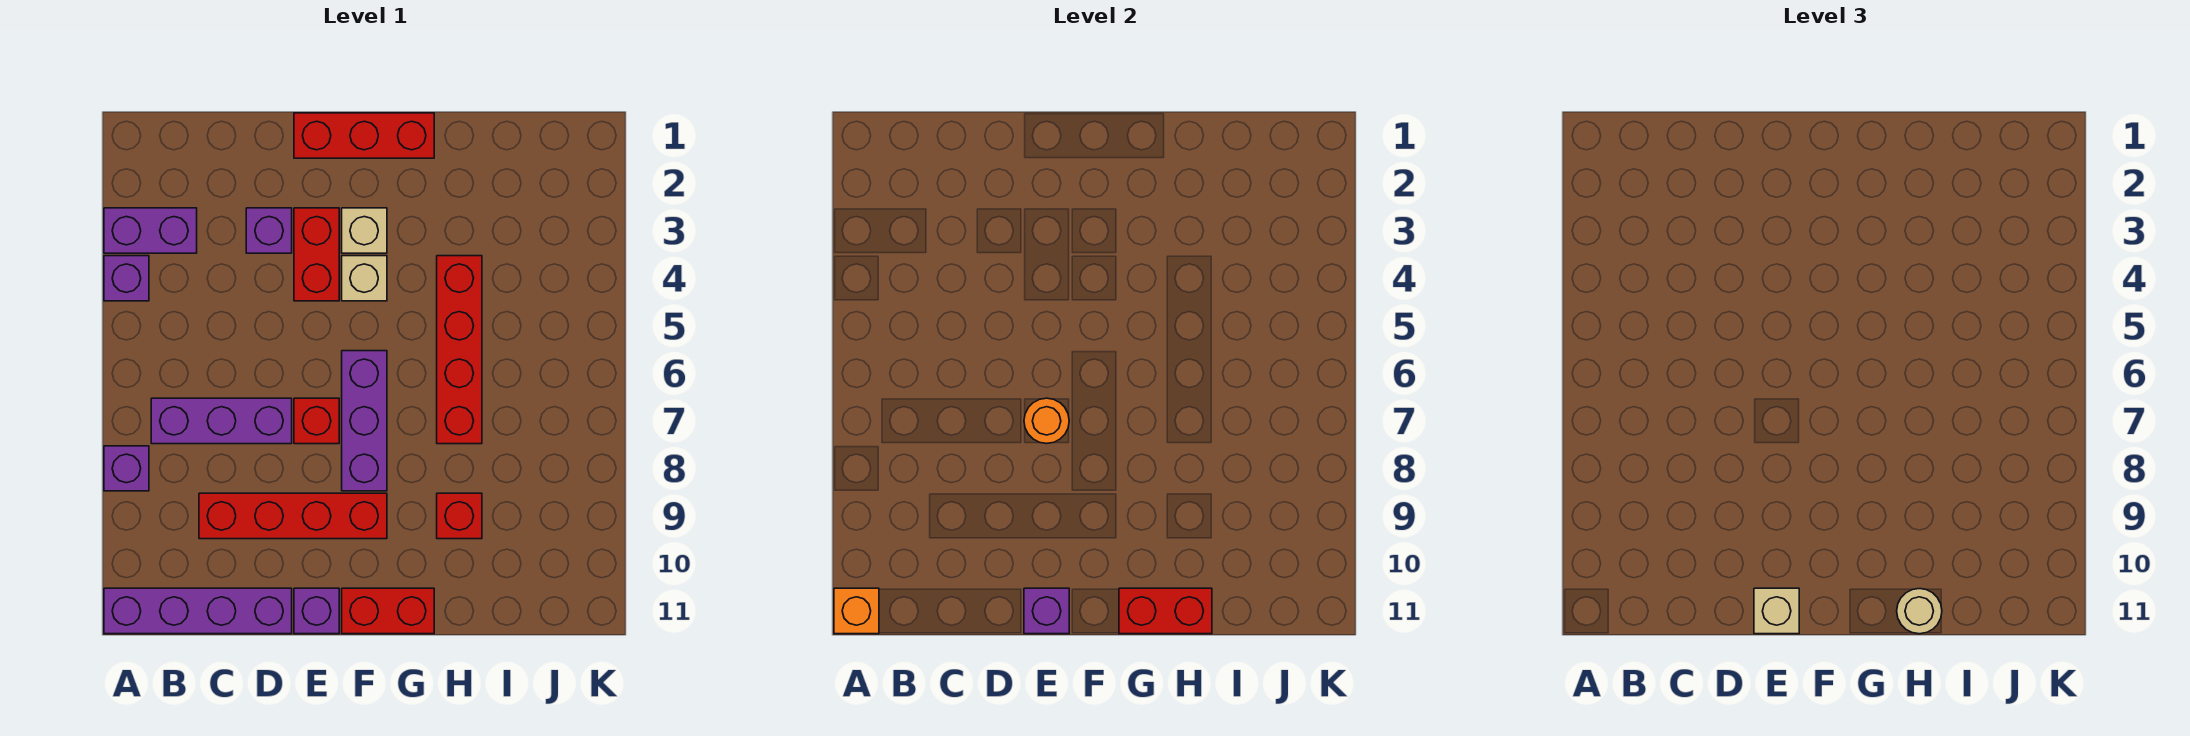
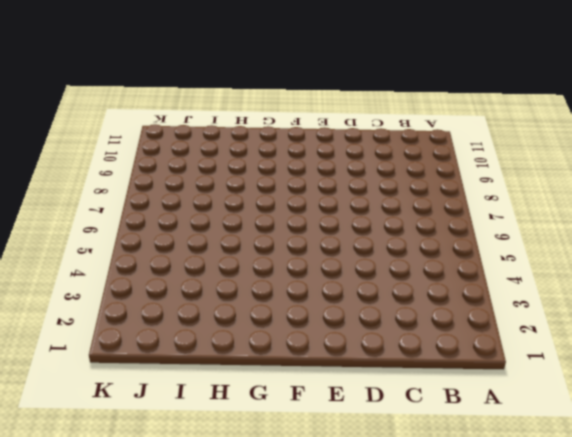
none -> purple brick A3:B3 level 1
none -> purple brick A4 level 1
none -> purple brick A8 level 1

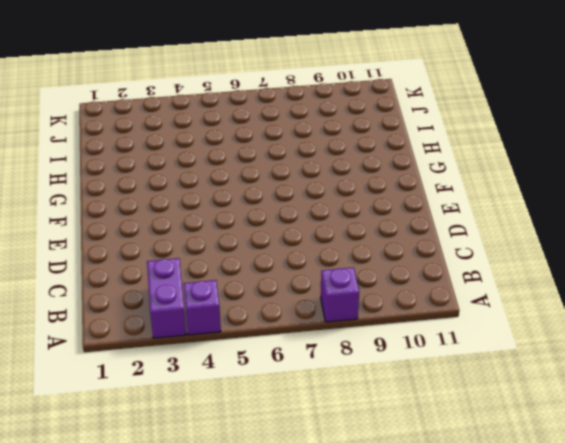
none -> purple brick A11:D11 level 1
none -> purple brick B7:D7 level 1
none -> red brick C9:F9 level 1

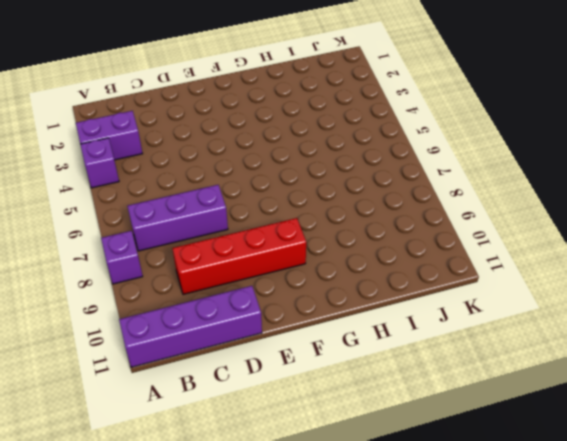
none -> purple brick D3 level 1
none -> red brick E1:G1 level 1
none -> red brick E3:E4 level 1

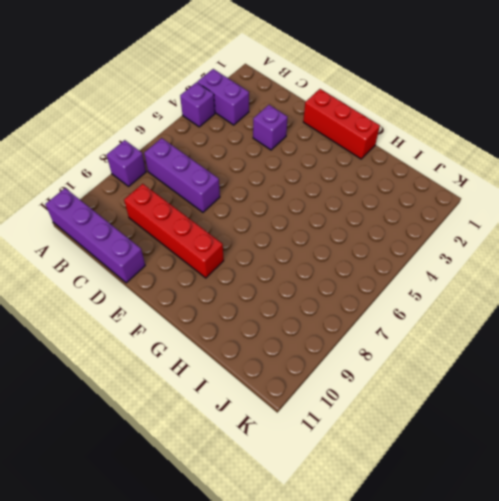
none -> red brick E3:E4 level 1
none -> red brick E7 level 1
none -> purple brick E11 level 1

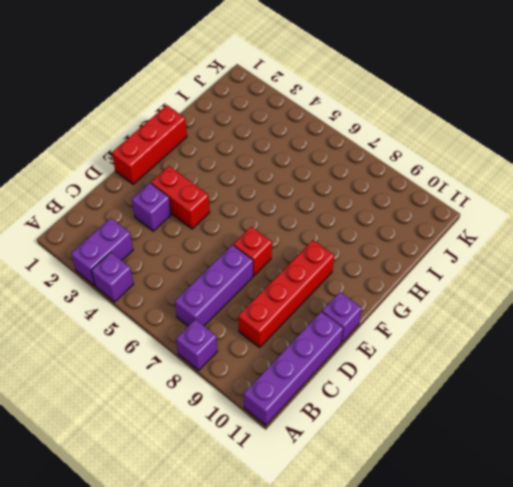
none -> tan brick F3 level 1
none -> tan brick F4 level 1
none -> purple brick F6:F8 level 1

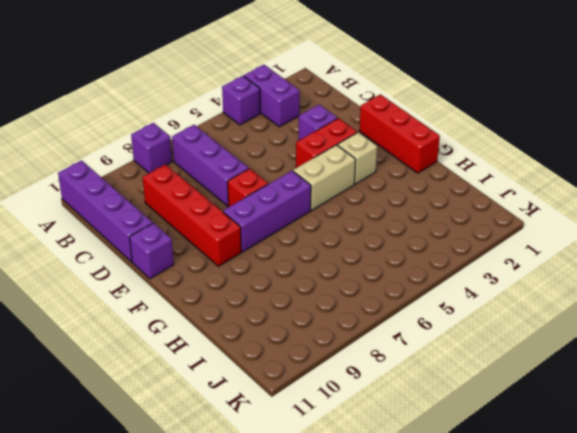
tan brick F4:F5 level 1 -> tan brick F4 level 1
none -> red brick F11:G11 level 1
none -> red brick H4:H7 level 1
none -> red brick H9 level 1

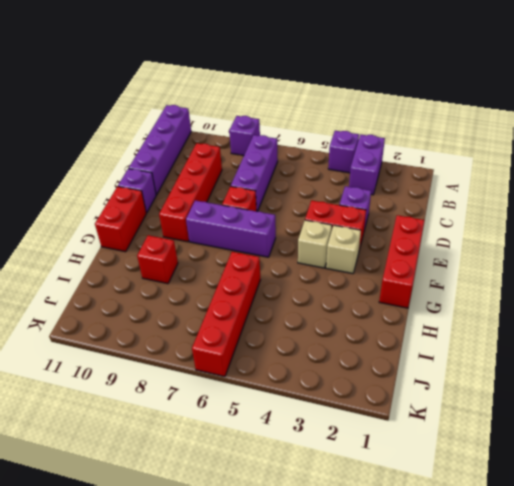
red brick H6:K6 level 1 -> red brick H4:H7 level 1
none -> orange brick A11 level 2
none -> orange round brick E7 level 2
none -> purple brick E11 level 2

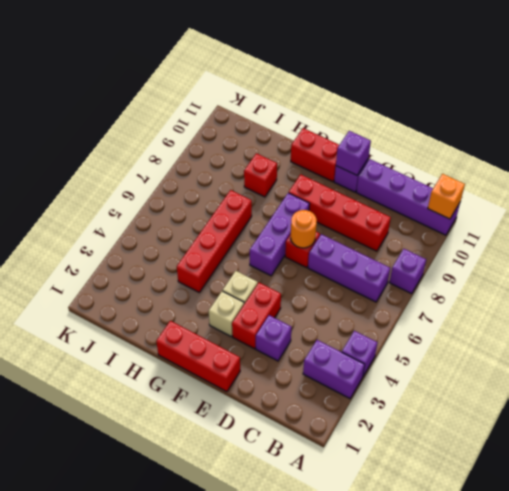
none -> red brick G11:H11 level 2
none -> tan brick E11 level 3
none -> tan round brick H11 level 3

